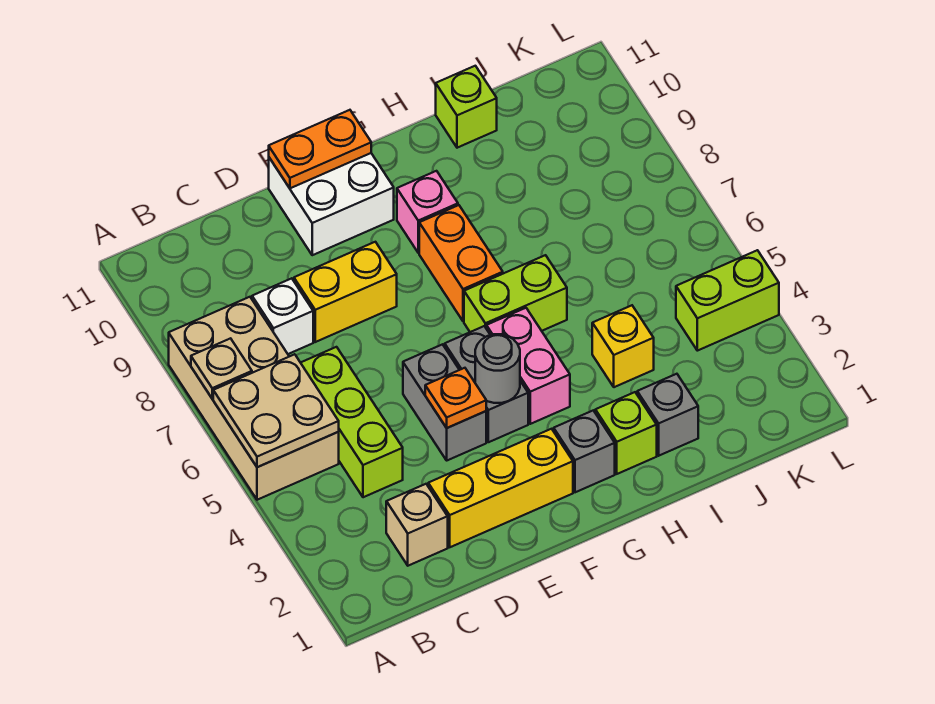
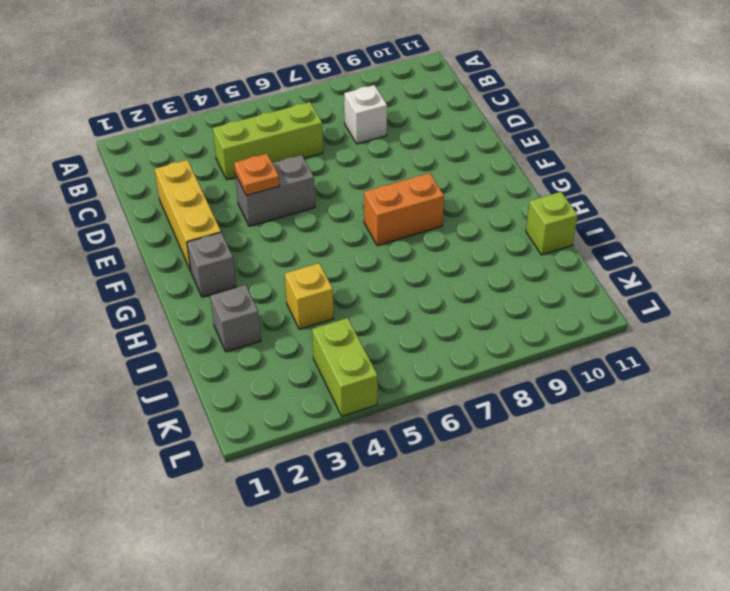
none -> tan brick A5:B8 level 1
none -> tan brick C2 level 1
none -> yellow brick D8:E8 level 1

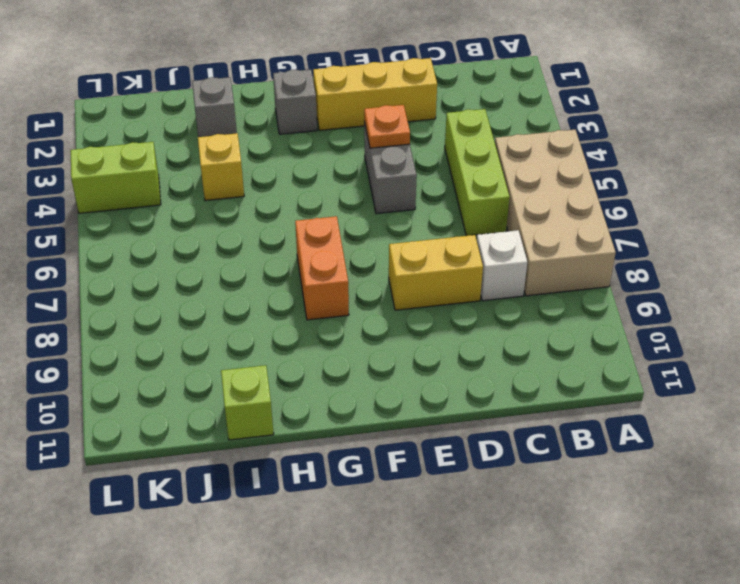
none -> tan brick C2 level 1
none -> white brick E10:F11 level 1
none -> grey brick F4:F5 level 1

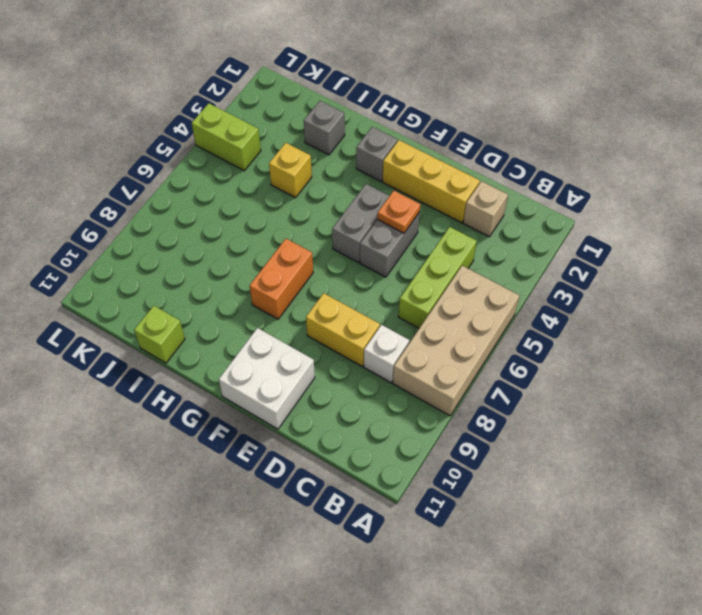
none -> pink brick G4:G5 level 1
none -> lime brick G6:H6 level 1
none -> pink brick G9 level 1

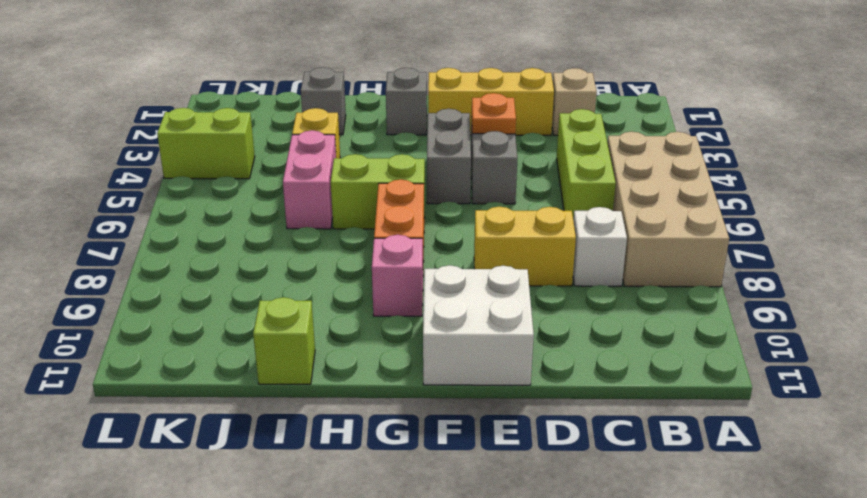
pink brick I5:I6 level 1 -> pink brick G4:G5 level 1
none -> lime brick H2 level 1
none -> tan plate A5:B6 level 2
none -> tan plate A7 level 2

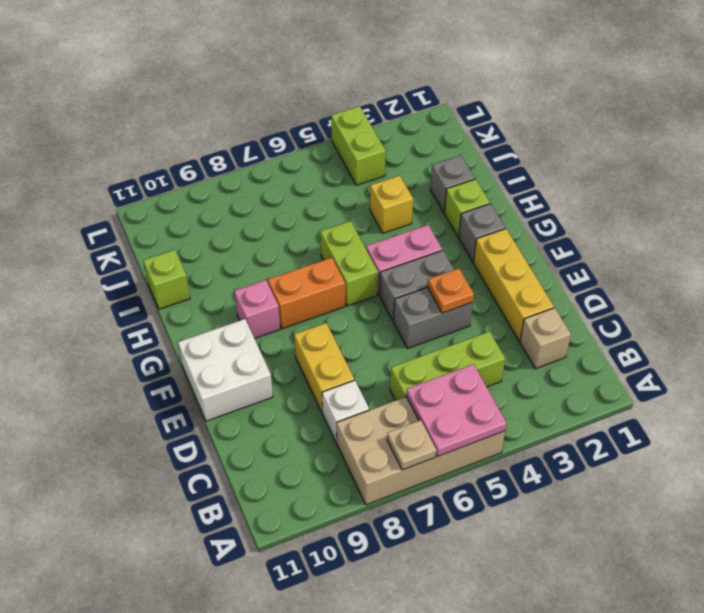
pink plate A5:B6 level 2 -> tan plate A5:B6 level 2
none -> orange plate E11:F11 level 2
none -> grey round brick F4 level 2

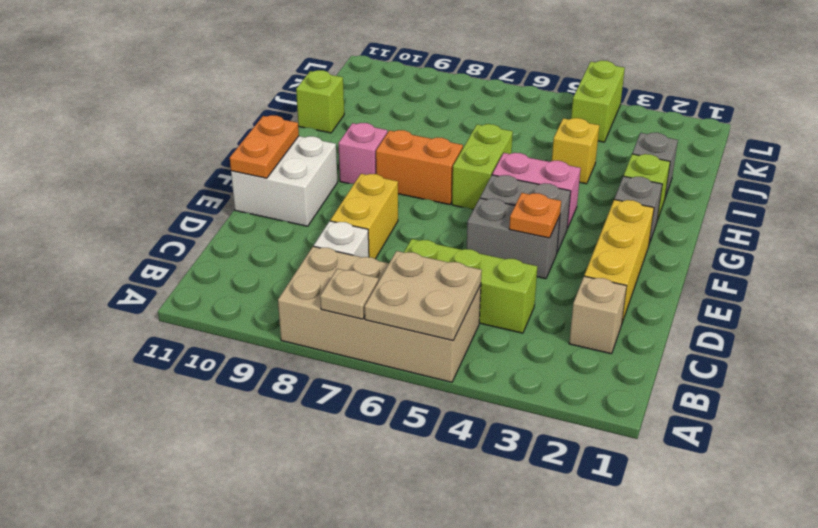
none -> grey round brick F4 level 2

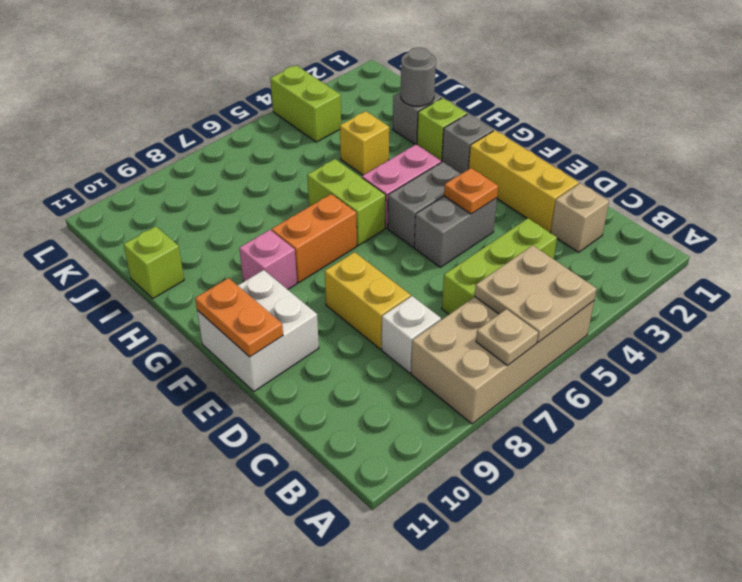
grey round brick I2 level 2 -> grey round brick F4 level 2

